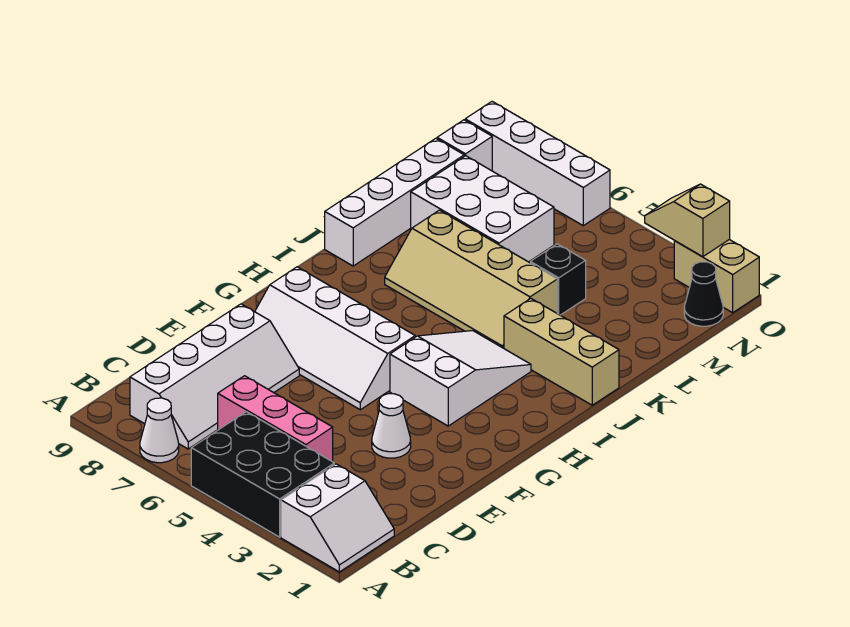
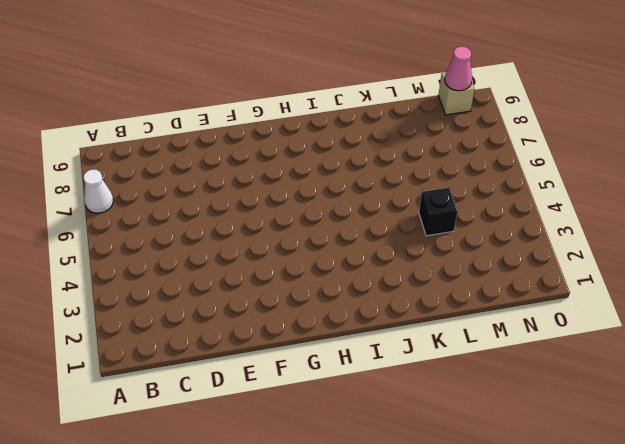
tan brick N9 level 1 -> white brick N9 level 1
pink cone N9 level 2 -> none
none -> white slope A1:B2 level 1 top 2
none -> black brick A3:B5 level 1
none -> white slope B7:E8 level 1 top 8

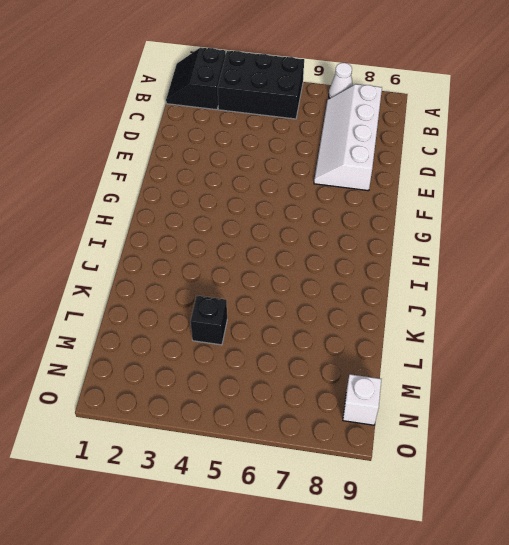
black slope A1:B2 level 1 top 2 -> white slope A1:B2 level 1 top 2
none -> pink brick C4:C6 level 1
none -> white cone E3 level 1
none -> white slope F5:G8 level 1 top G

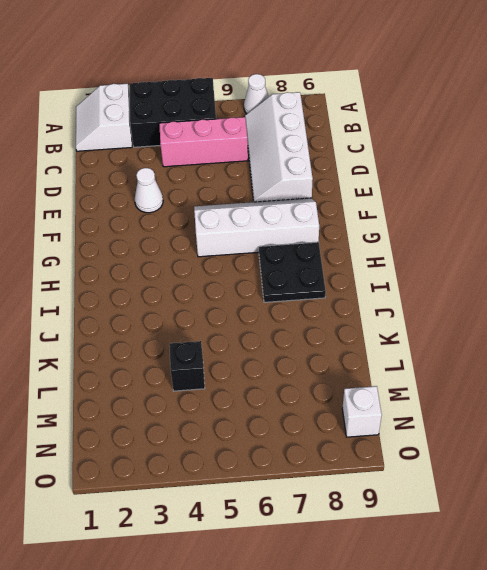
black plate H7:I8 level 1 -> none
none -> white slope G3:I4 level 1 top G
none -> tan brick J1:J3 level 1
none -> tan slope J4:K7 level 1 top K

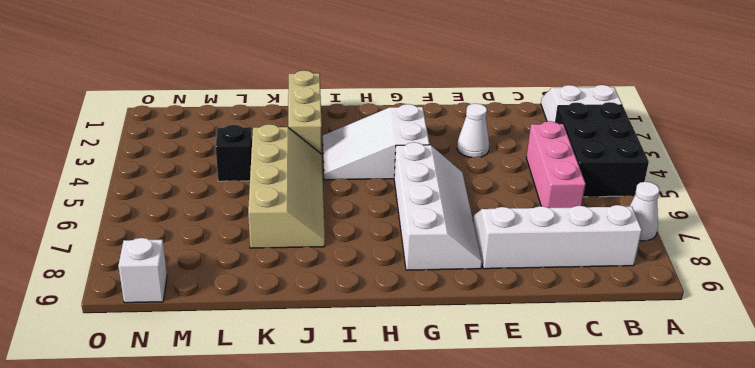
none -> white brick J9:M9 level 1
none -> white brick L6:M8 level 1
none -> black cone N1 level 1

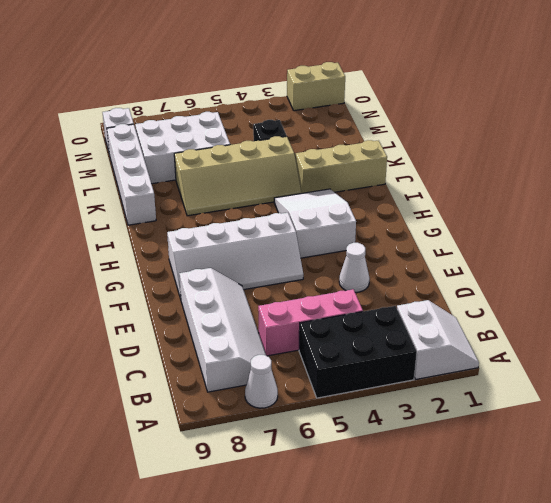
none -> black cone N1 level 1
none -> white brick O6:O9 level 1
none -> tan slope O2:O3 level 2 top 2

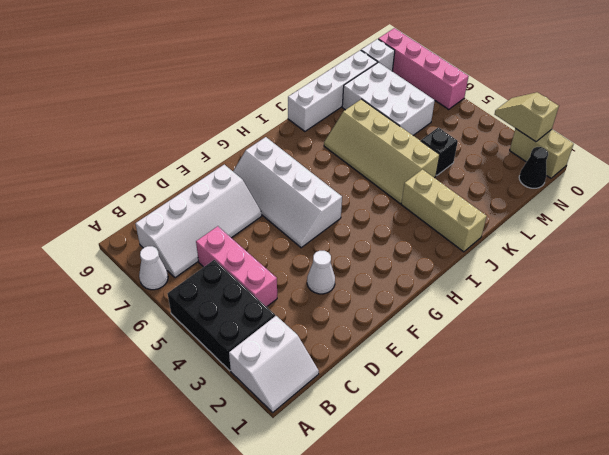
pink brick O6:O9 level 1 -> white brick O6:O9 level 1
none -> white slope G3:I4 level 1 top G

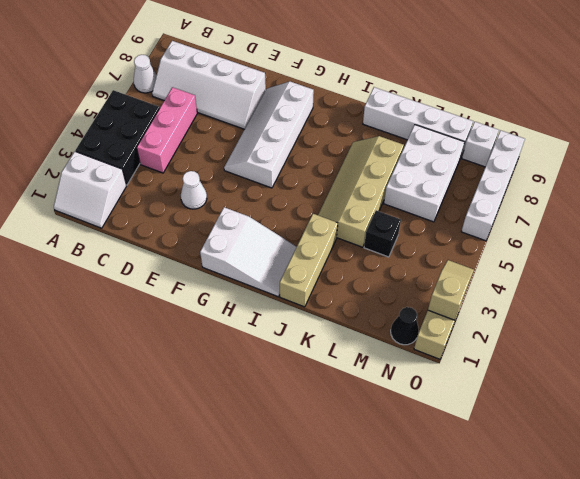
white slope G1:I2 level 1 top G -> white slope G3:I4 level 1 top G

